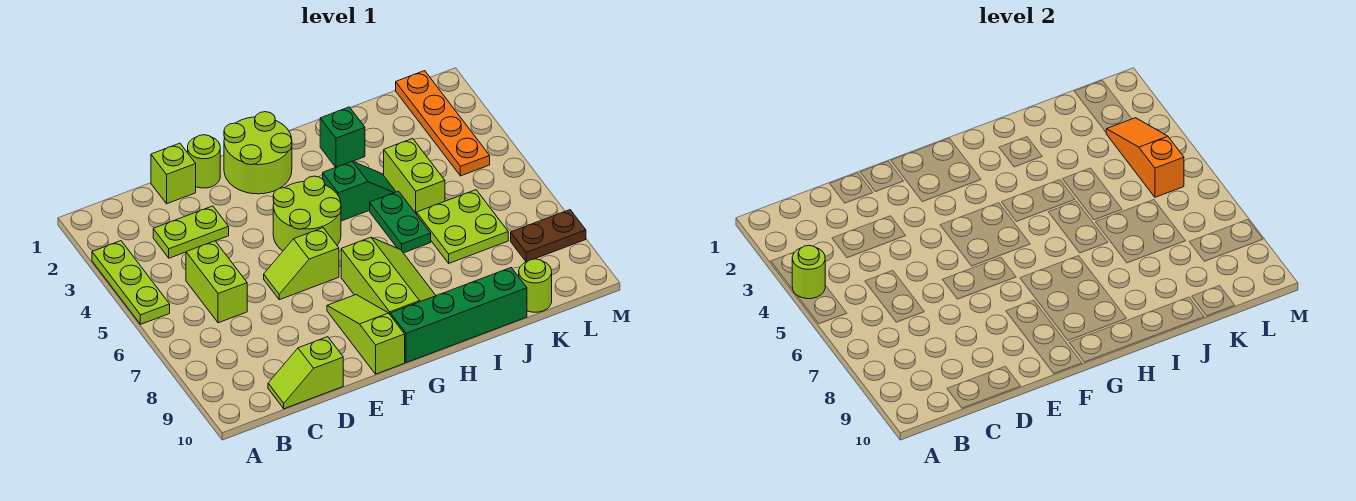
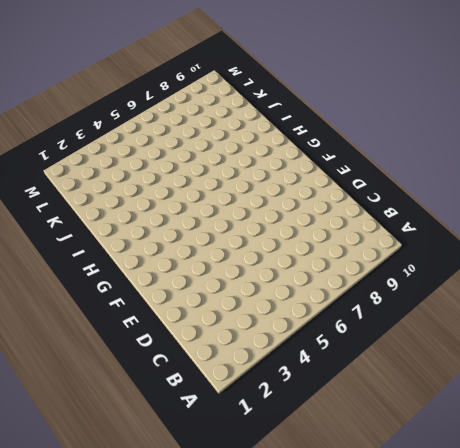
none -> lime plate A3:A5 level 1
none -> lime plate C3:D3 level 1
none -> lime brick C5:C6 level 1

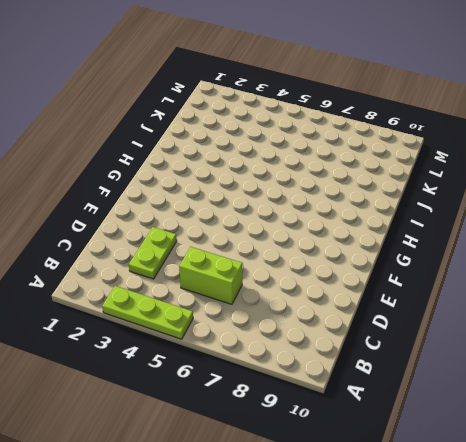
none -> lime slope C10:D10 level 1 top D
none -> lime brick D1 level 1
none -> lime round brick E1 level 1

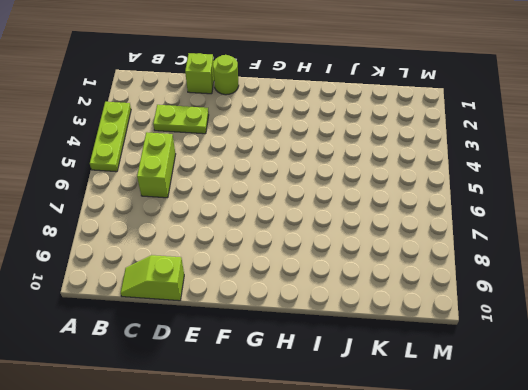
none -> lime slope E6:F6 level 1 top F
none -> lime round brick F1:G2 level 1
none -> lime round brick F4:G5 level 1

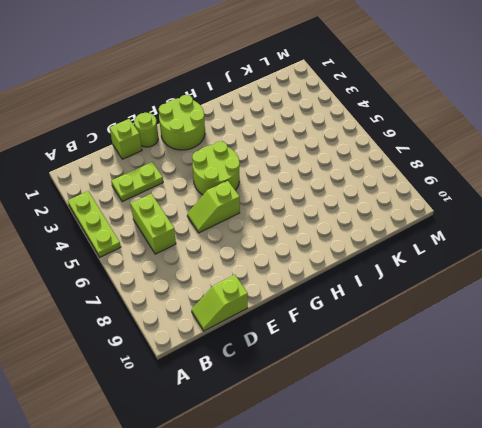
none -> lime slope F8:F10 level 1 top 10
none -> lime slope G7:H9 level 1 top G
none -> green brick G10:J10 level 1

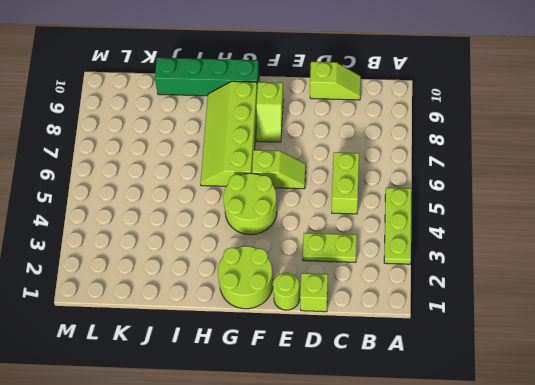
lime slope F8:F9 level 1 top 9 -> lime slope F8:F10 level 1 top 10
lime slope G6:H9 level 1 top G -> lime slope G7:H9 level 1 top G
none -> green slope H4:I4 level 1 top H
none -> green brick I2 level 1
none -> green plate I5:I6 level 1

